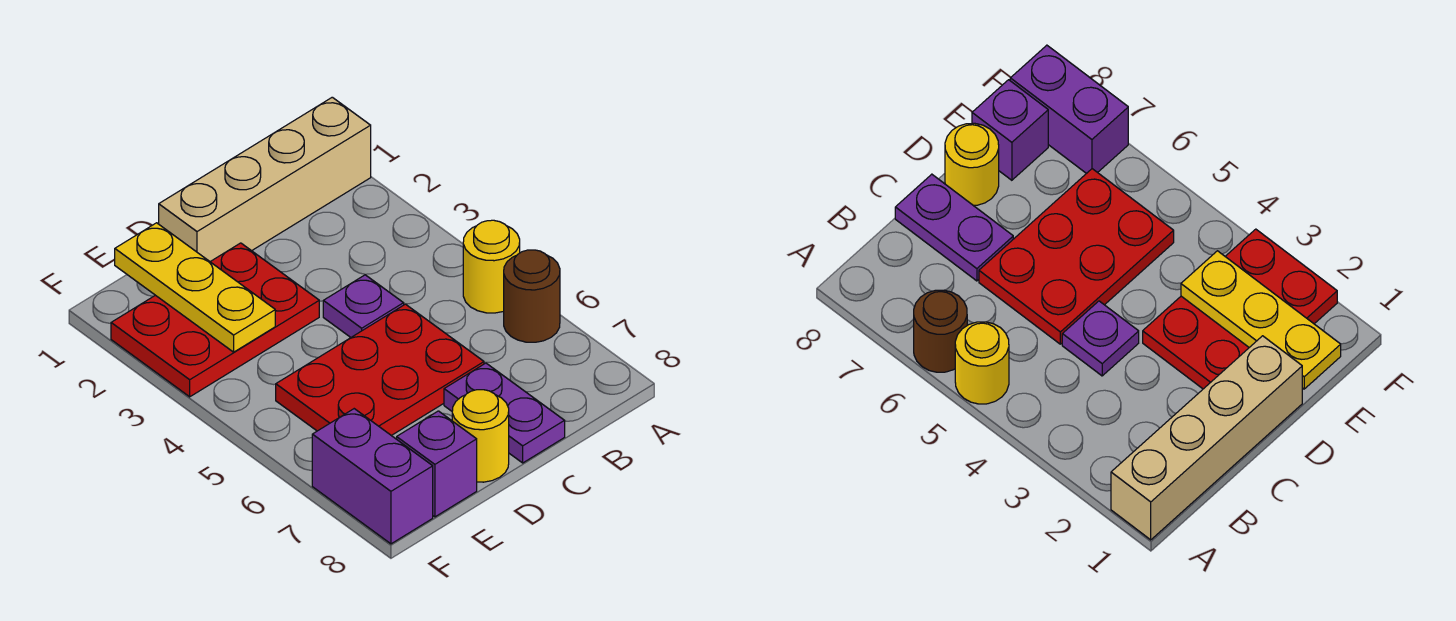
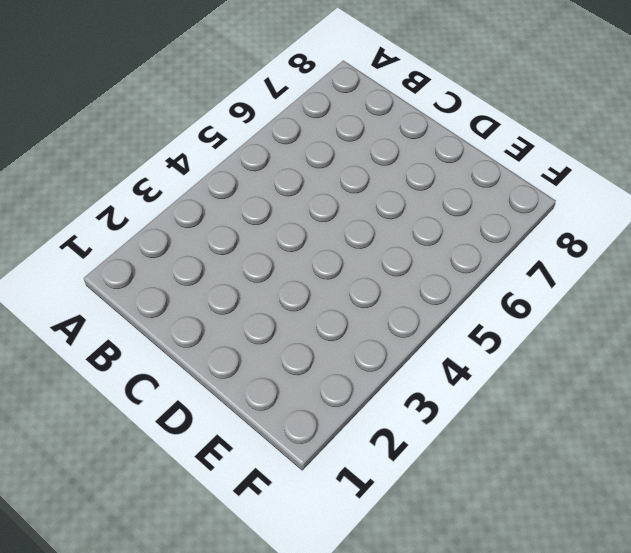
none -> tan brick A1:D1 level 1
none -> yellow round brick A5 level 1

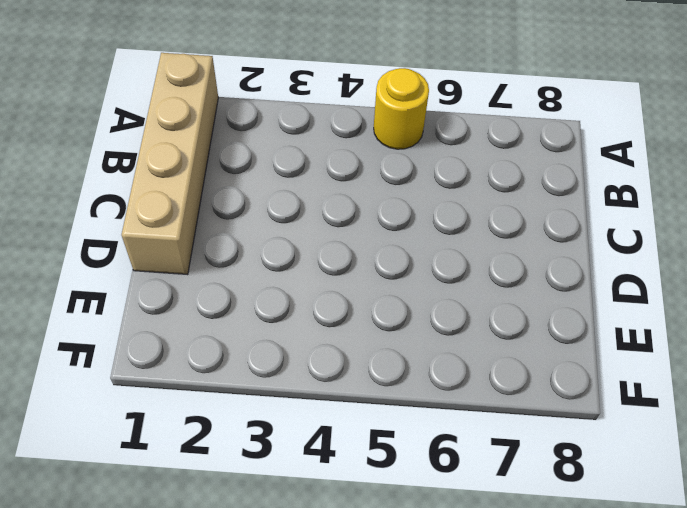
none -> brown round brick A6 level 1
none -> purple plate C4 level 1

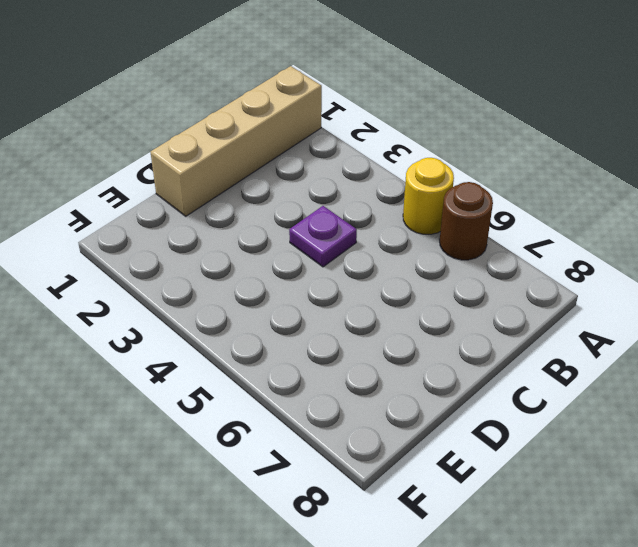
none -> red plate C5:E6 level 1
none -> purple plate C7:C8 level 1

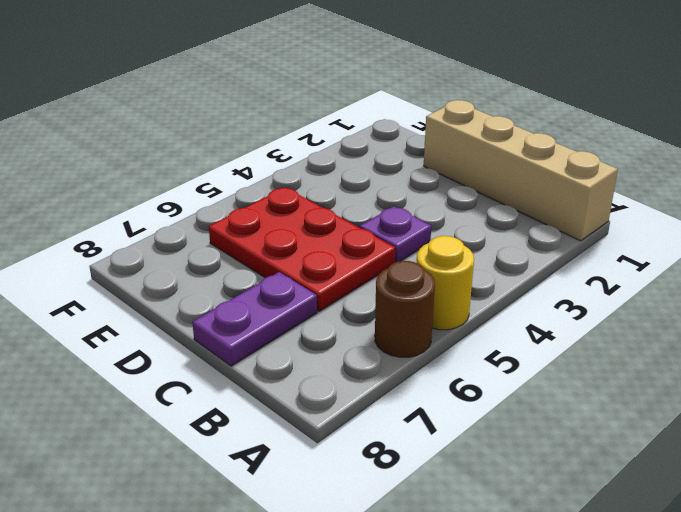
none -> red plate D2:F3 level 1
none -> yellow round brick D8 level 1

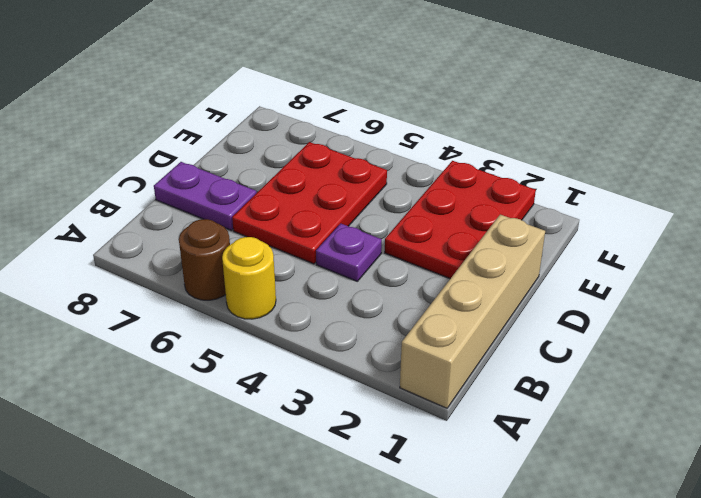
none -> yellow round brick D8 level 1
none -> purple brick E8 level 1

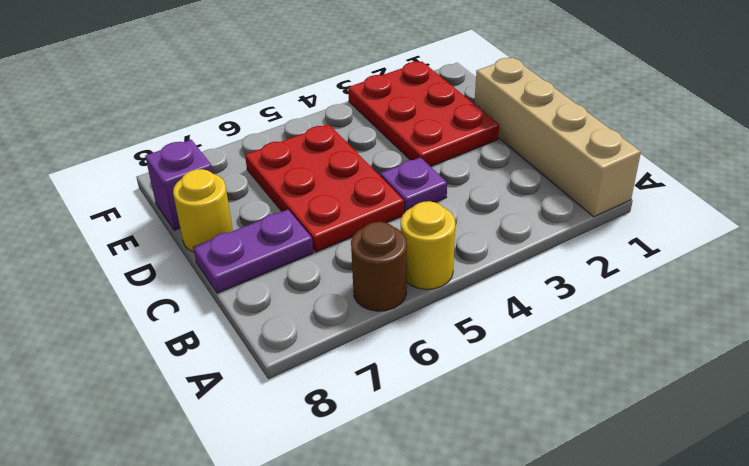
none -> purple brick F7:F8 level 1
none -> yellow plate E1:E3 level 2

